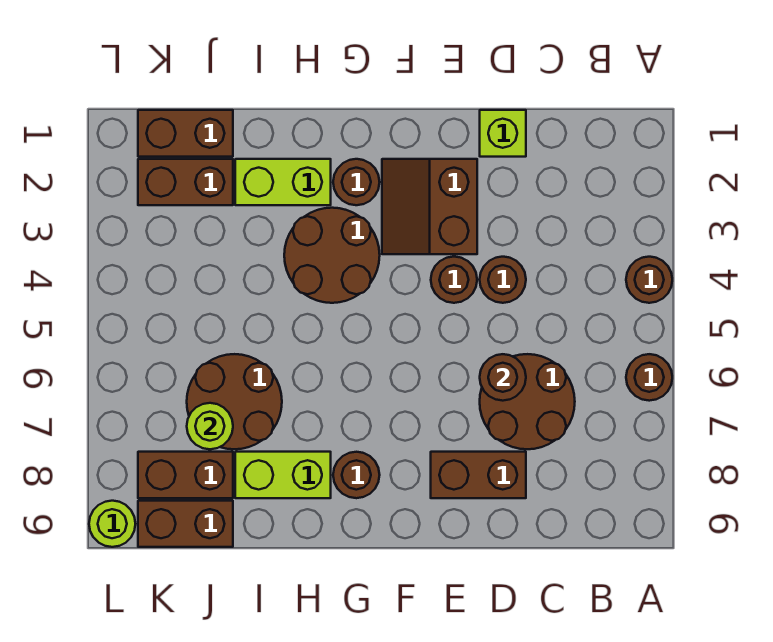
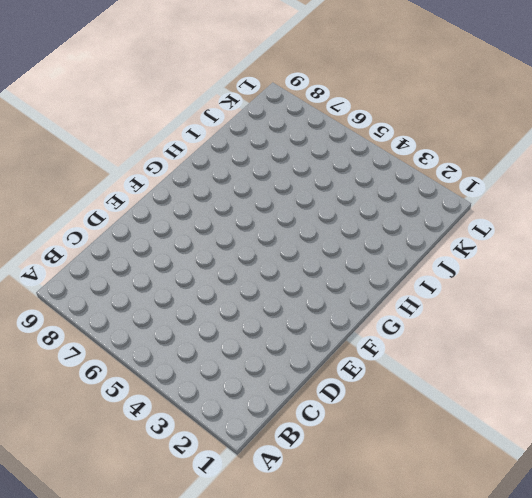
none -> brown round brick A4 level 1
none -> brown round brick A6 level 1
none -> brown round brick C6:D7 level 1

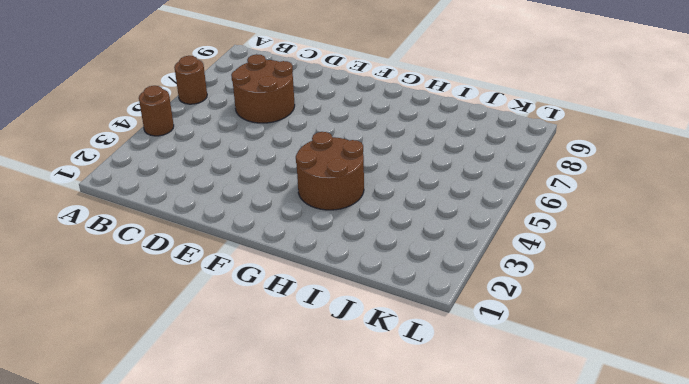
none -> lime brick D1 level 1
none -> brown round brick D4 level 1
none -> brown brick D8:E8 level 1

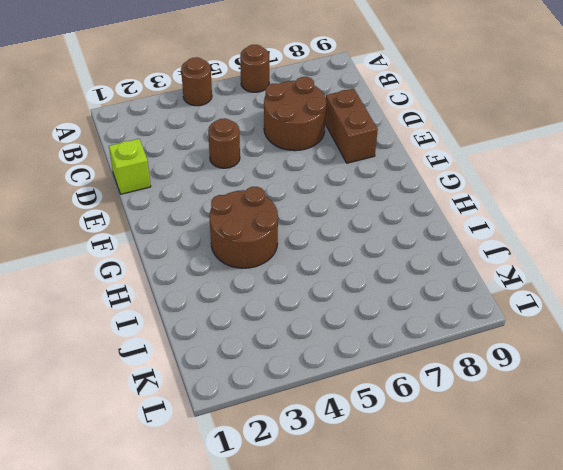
none -> brown slope E2:F3 level 1 top E
none -> brown round brick E4 level 1
none -> brown round brick G2 level 1

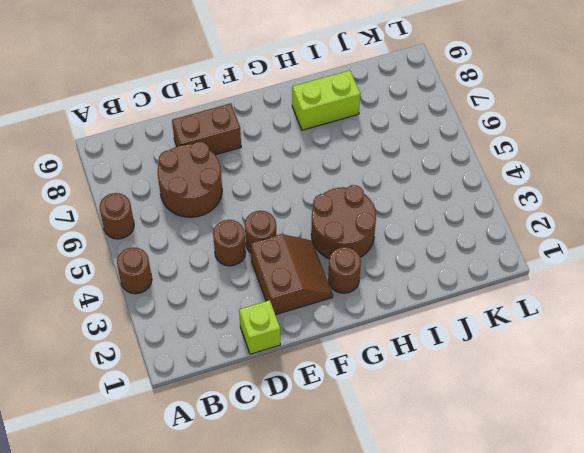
none -> brown round brick G8 level 1
none -> lime brick H2:I2 level 1
none -> brown round brick I6:J7 level 1

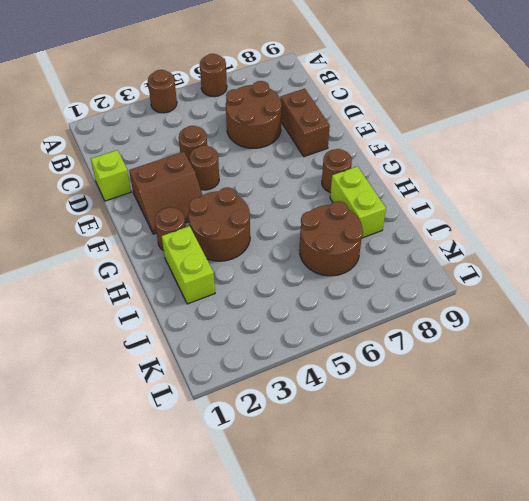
none -> brown brick J1:K1 level 1
none -> brown brick J2:K2 level 1
none -> brown brick J8:K8 level 1

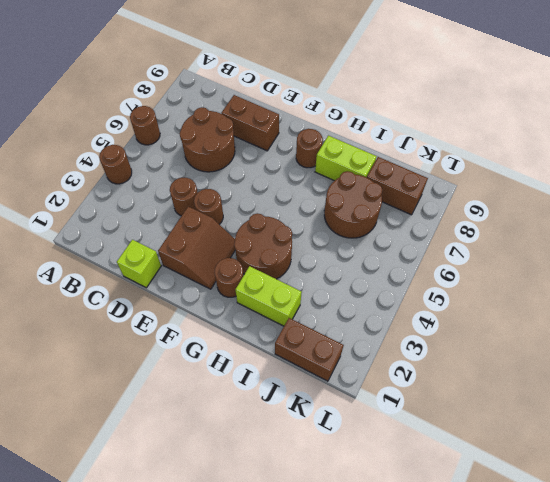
none -> brown brick J2:K2 level 1
none -> brown brick J9:K9 level 1
none -> lime round brick L9 level 1

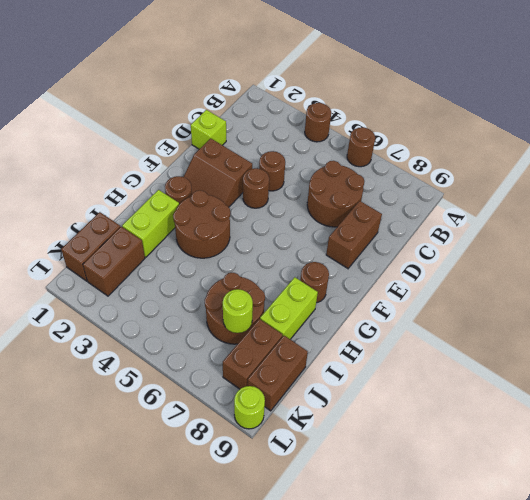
none -> brown round brick D6 level 2

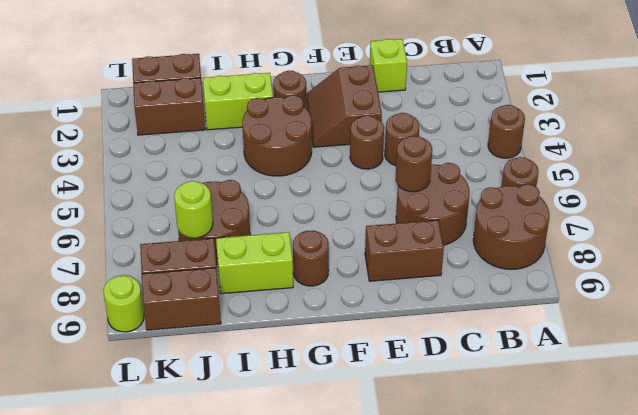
brown round brick A7:B8 level 1 -> none

